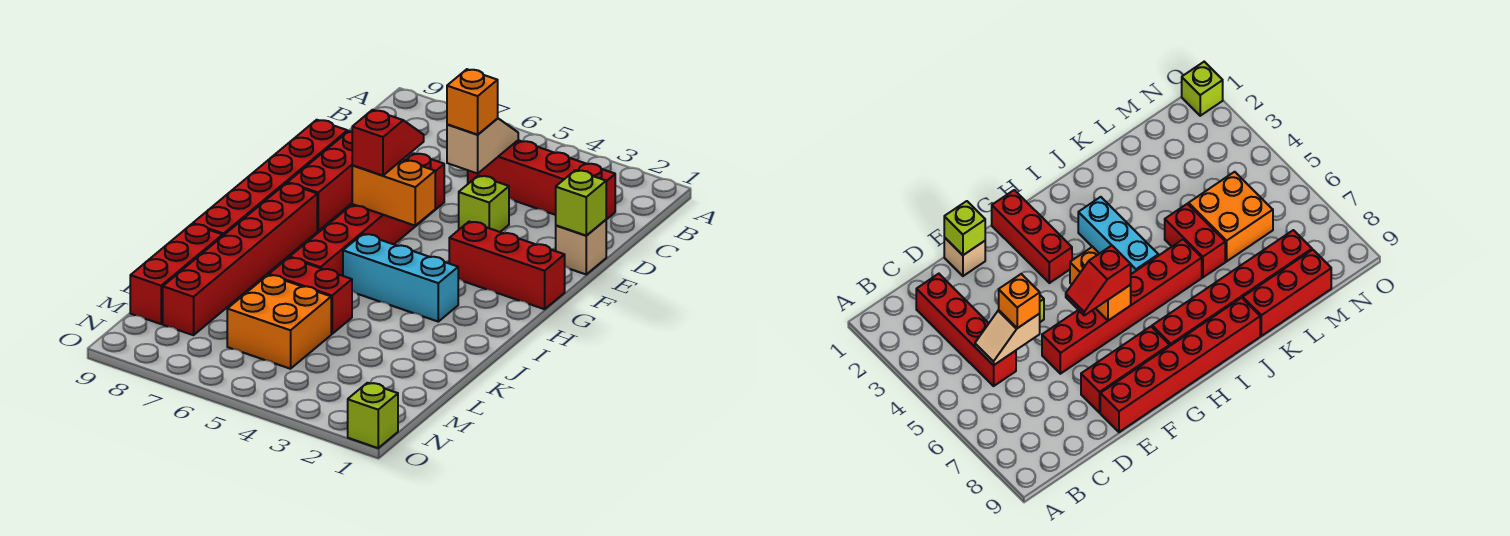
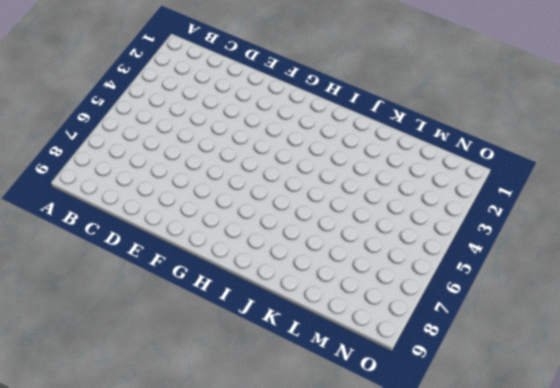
none -> red brick C2:C5 level 1
none -> tan brick E1 level 1
none -> lime brick E4 level 1

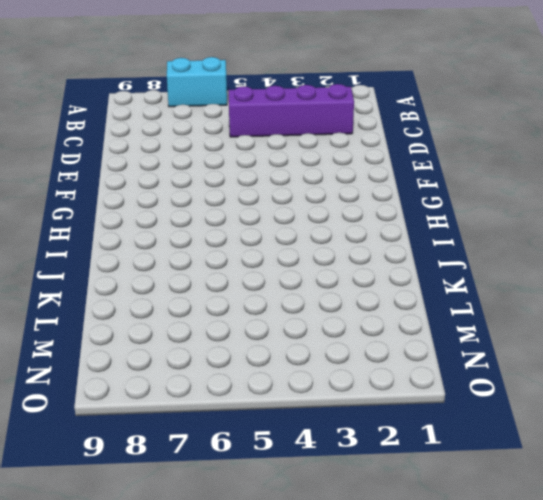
cyan brick A6:A7 level 1 -> none
purple brick C2:C5 level 1 -> red brick C2:C5 level 1
none -> tan brick E1 level 1
none -> lime brick E4 level 1
none -> red brick E6:J6 level 1

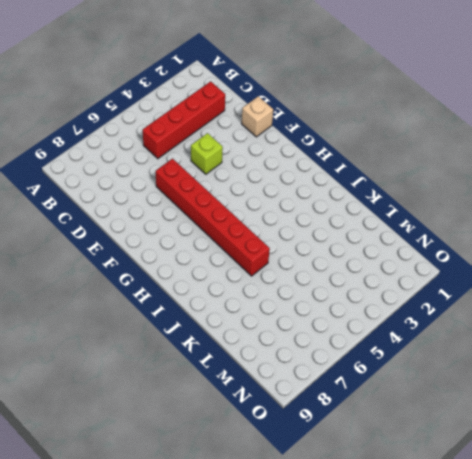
none -> red brick E8:G8 level 1
none -> red brick E9:J9 level 1
none -> red brick G1:G3 level 1

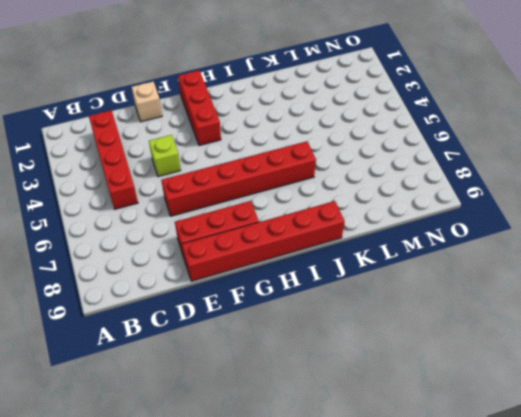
none -> red brick H8:M8 level 1
none -> cyan brick I3:I5 level 1
none -> red brick K5:K6 level 1

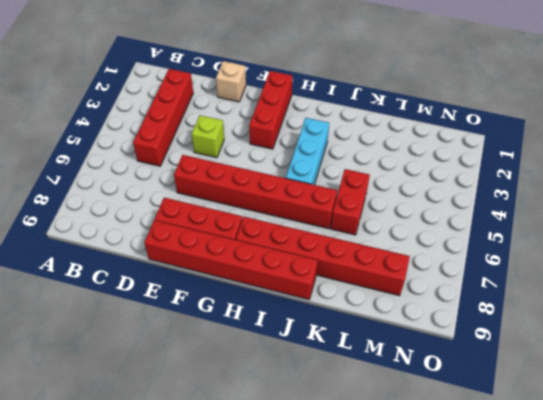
none -> red brick K9:M9 level 1
none -> orange brick L5:M6 level 1
none -> lime brick O1 level 1

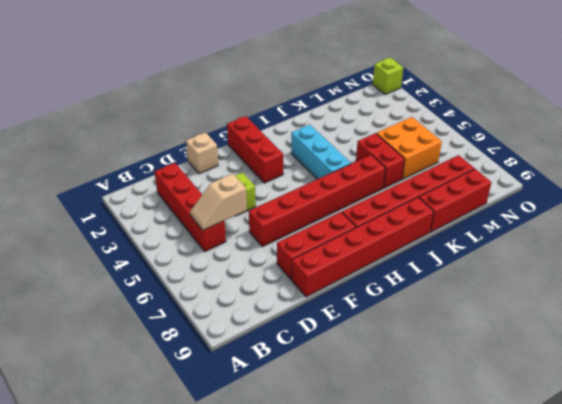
none -> lime brick E1 level 2
none -> orange brick G5:G6 level 2
none -> orange brick D5 level 3

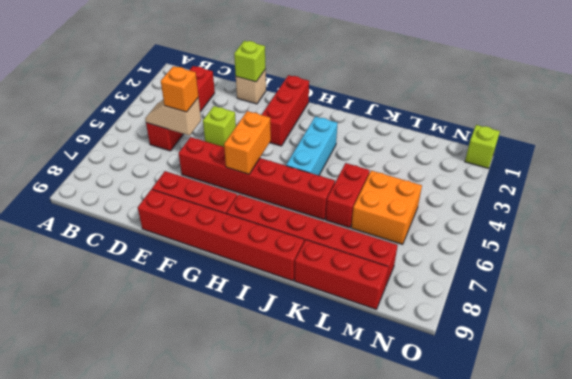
none -> red slope F6:G6 level 3 top G

